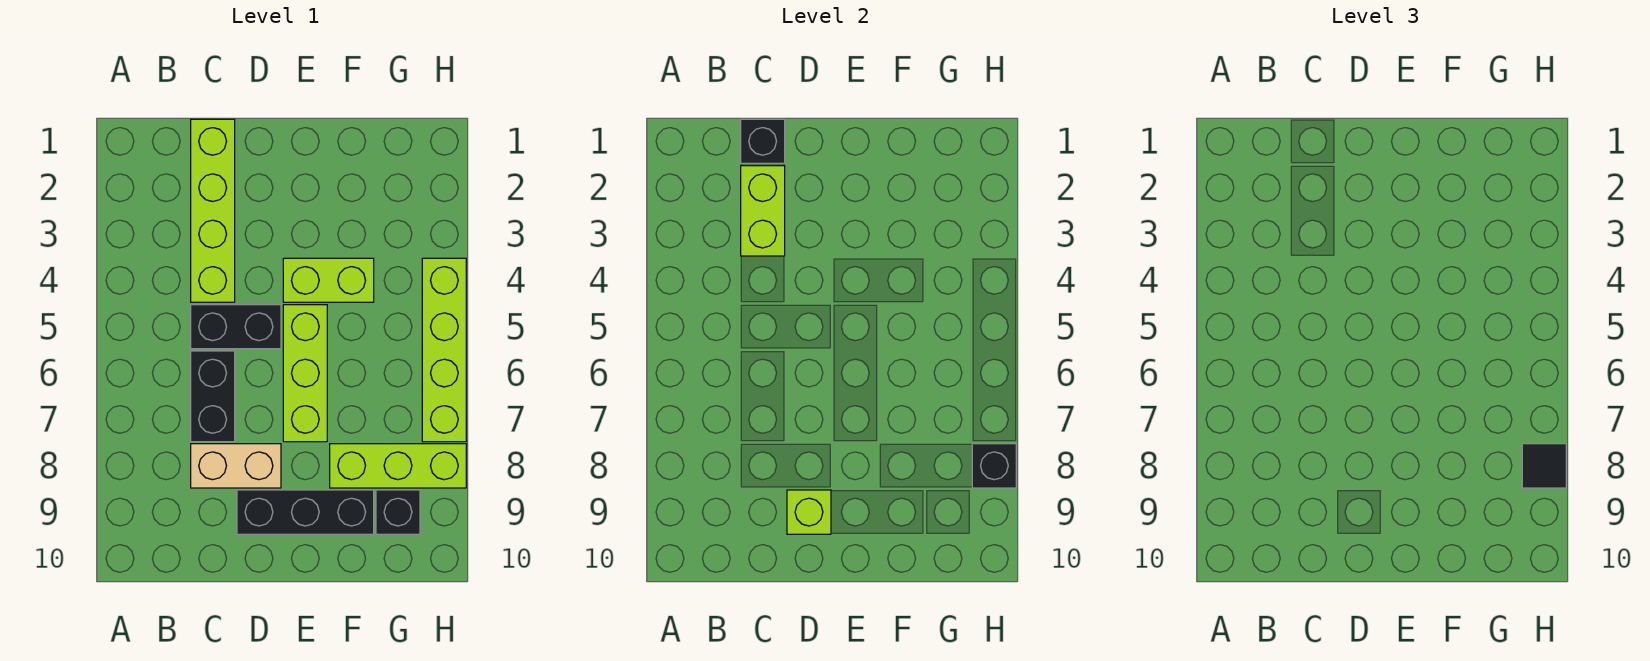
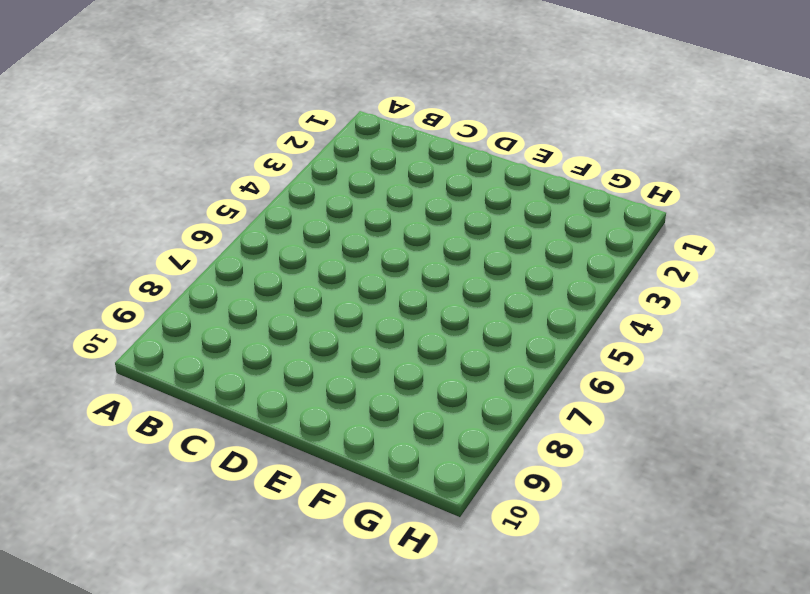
none -> lime brick C1:C4 level 1
none -> black brick C5:D5 level 1
none -> black brick C6:C7 level 1

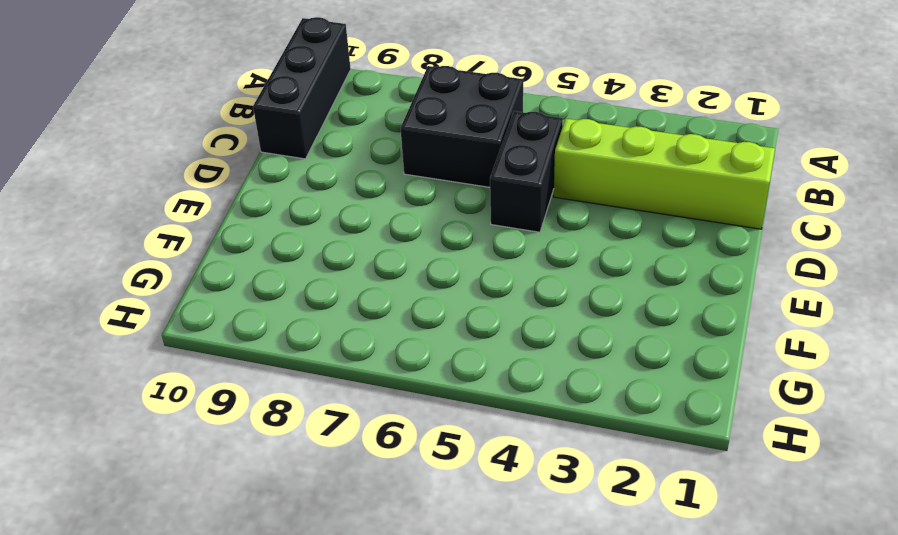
black brick A10:C10 level 1 -> black brick D9:F9 level 1
black brick B6:C7 level 1 -> black brick C6:C7 level 1
none -> tan brick C8:D8 level 1
none -> lime brick E4:F4 level 1
none -> lime brick E5:E7 level 1

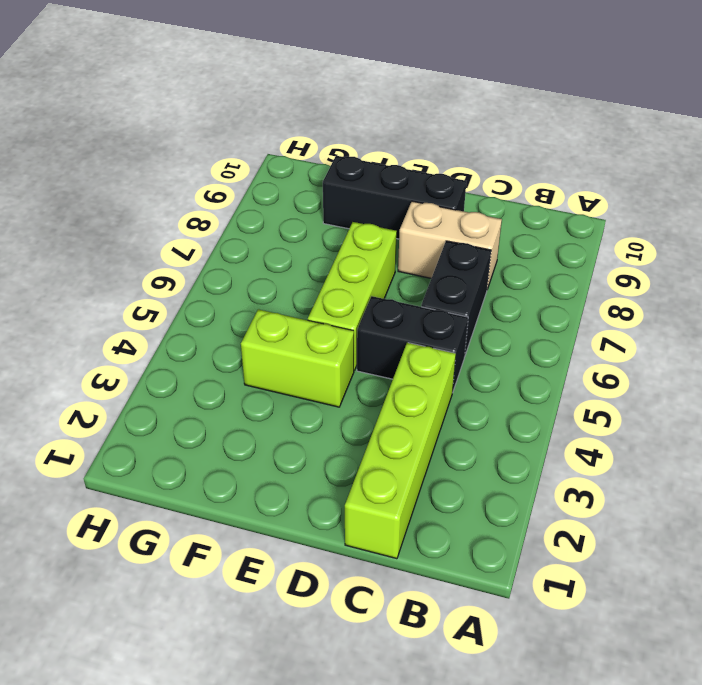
none -> lime brick F8:H8 level 1
none -> black brick G9 level 1
none -> lime brick H4:H7 level 1

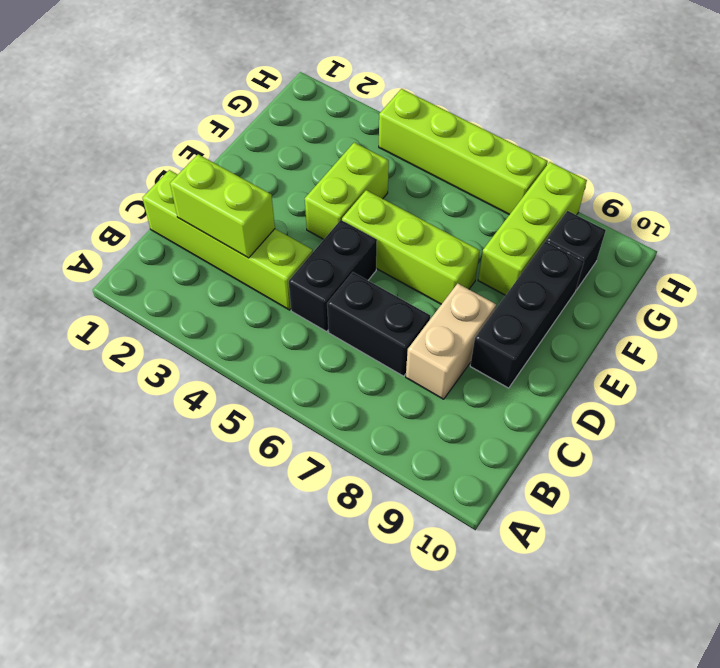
none -> black brick C1 level 2
none -> lime brick D9 level 2
none -> black brick H8 level 2

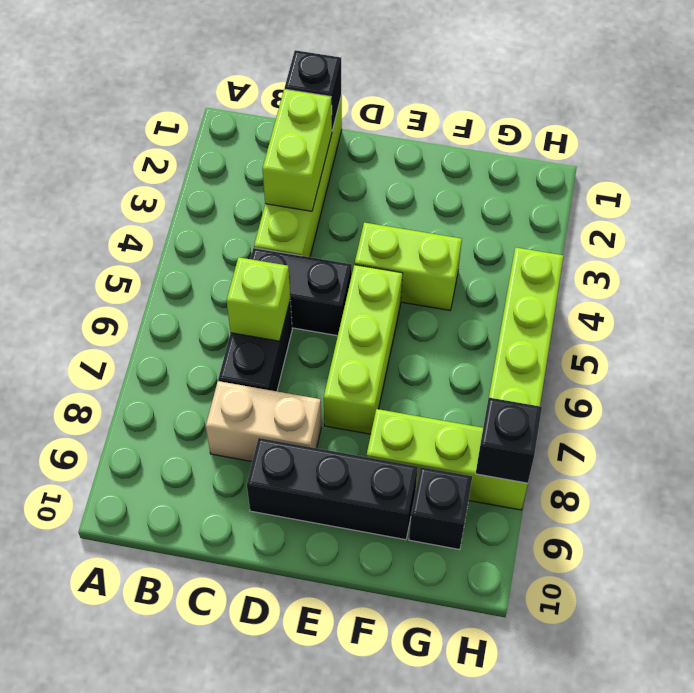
lime brick C6 level 2 -> lime brick D9 level 2
none -> black tile H8 level 3

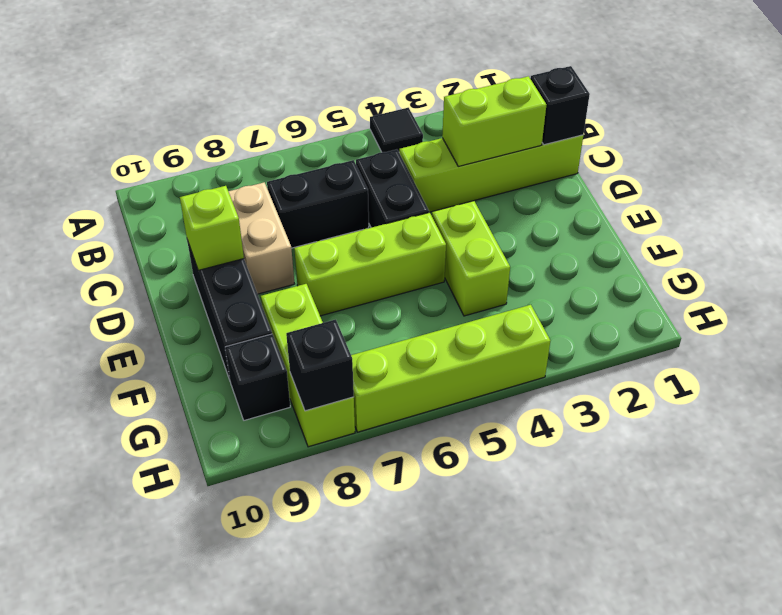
black tile A4 level 1 -> black tile H8 level 3

